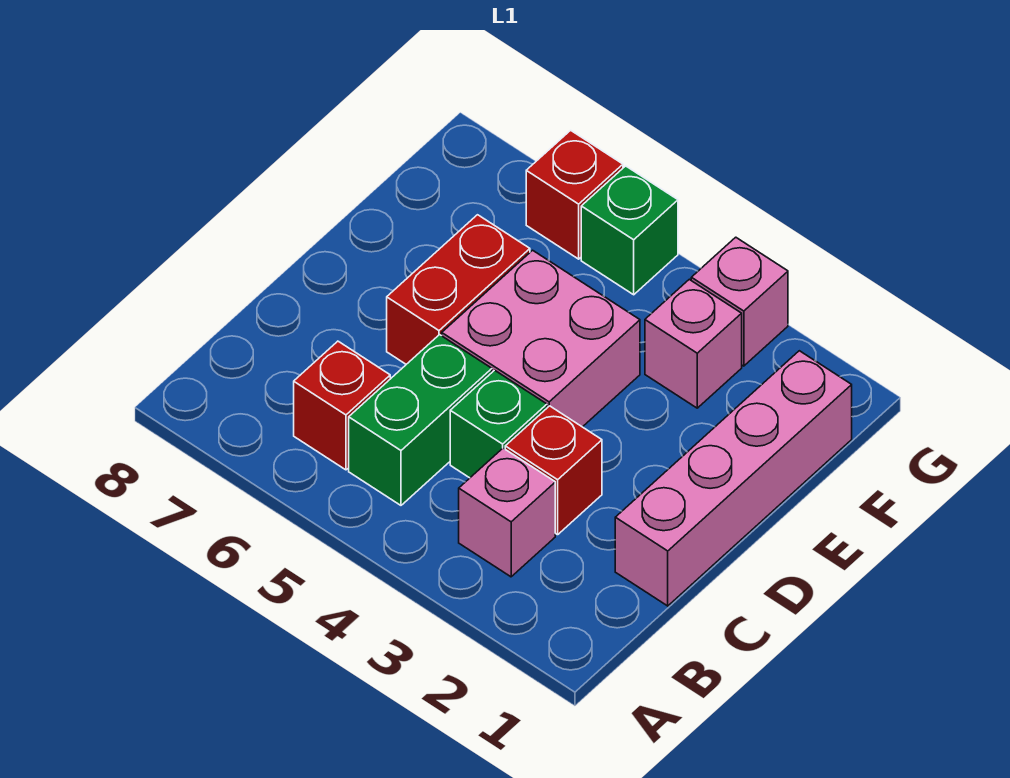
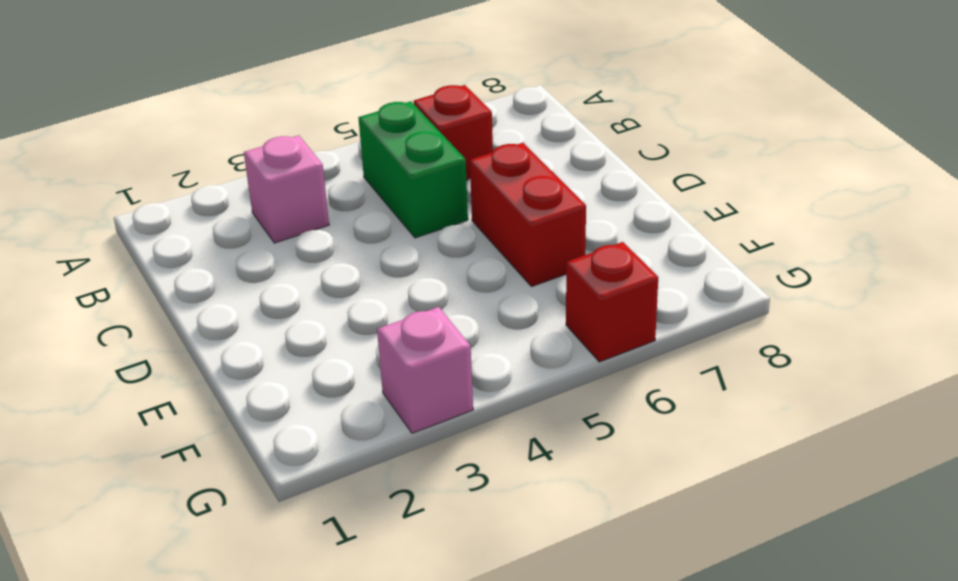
none -> pink brick C1:F1 level 1
none -> red brick C3 level 1
none -> green brick C4 level 1

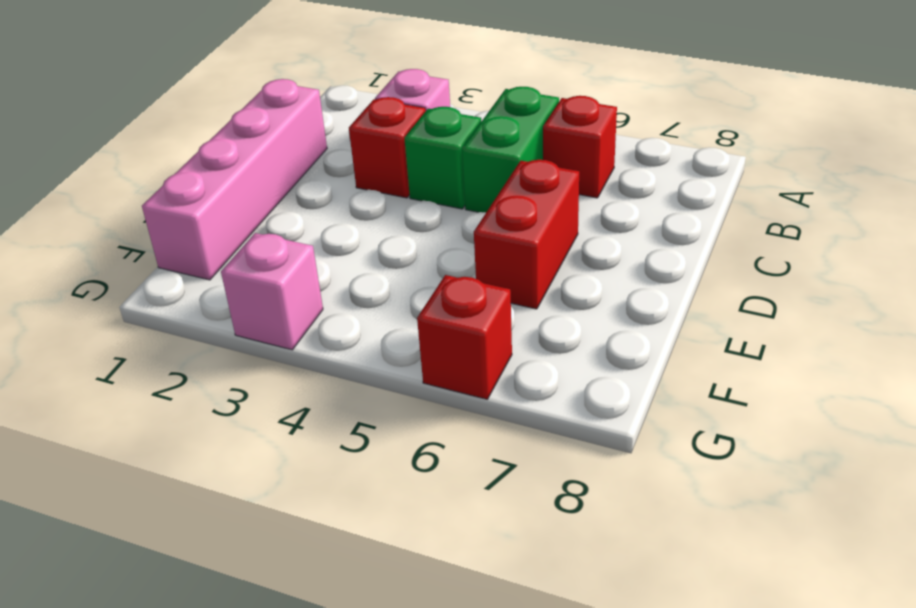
none -> pink brick D4:E5 level 1
none -> pink brick F3 level 1
none -> green brick G5 level 1

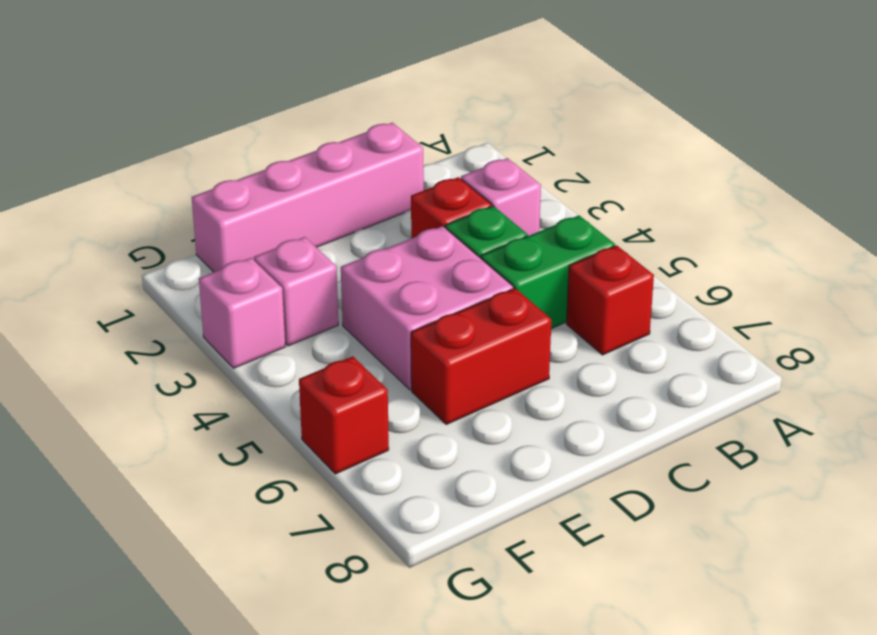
none -> green brick G5 level 1

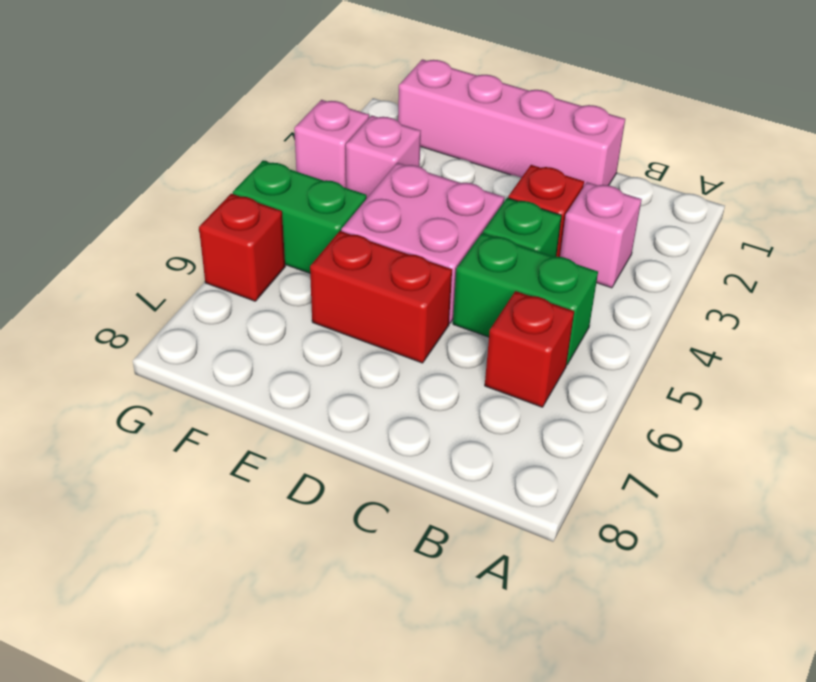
green brick F5:G5 level 1 -> green brick G5 level 1

